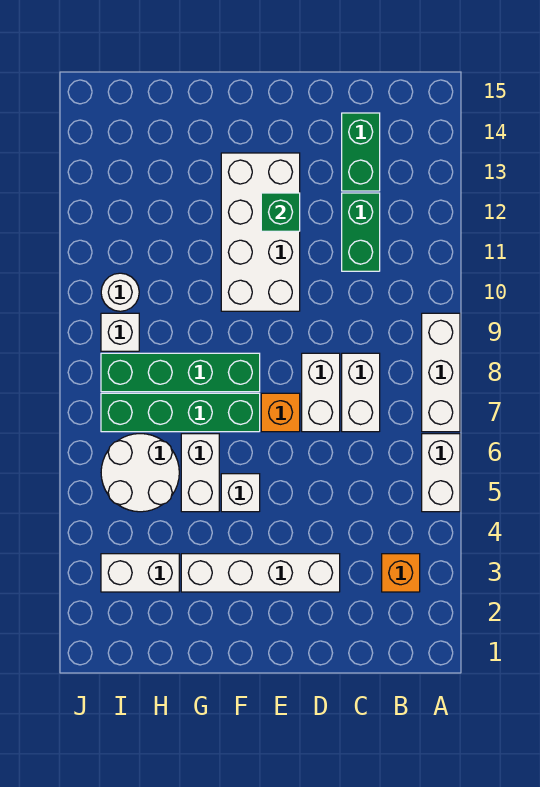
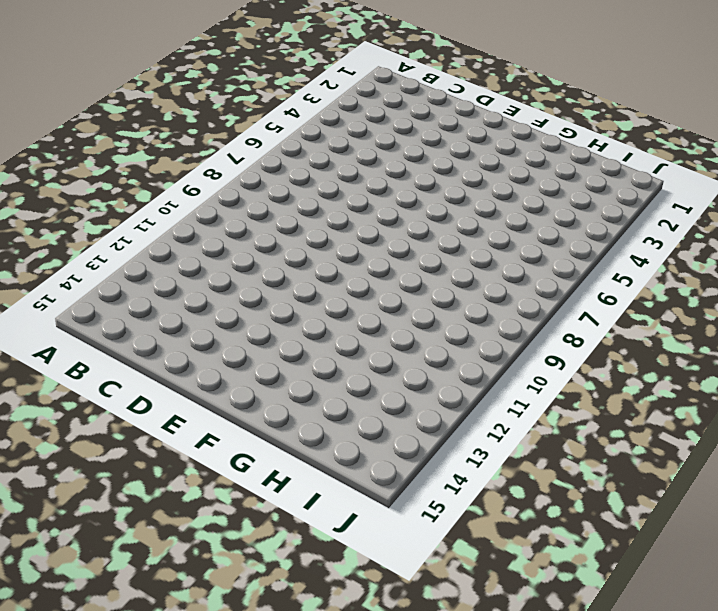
none -> white brick A5:A6 level 1
none -> white brick A7:A9 level 1
none -> orange brick B3 level 1

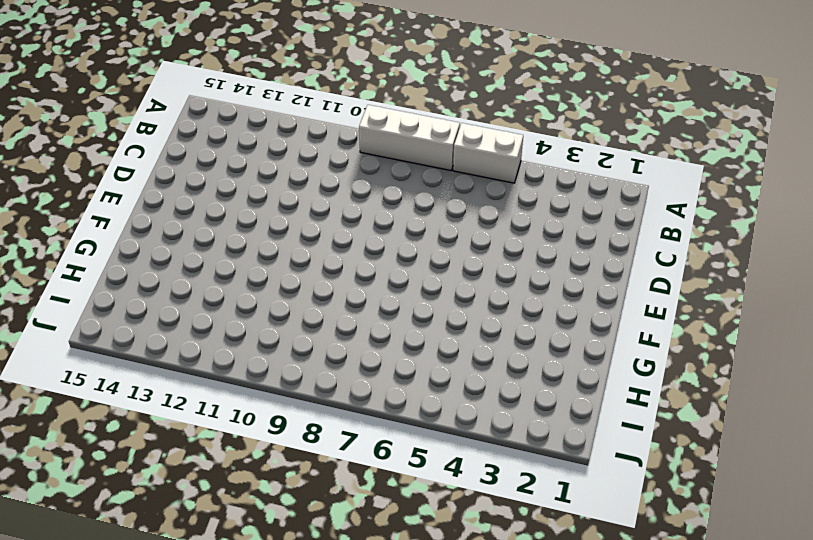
none -> orange brick B3 level 1
none -> white brick C7:C8 level 1
none -> green brick C11:C12 level 1

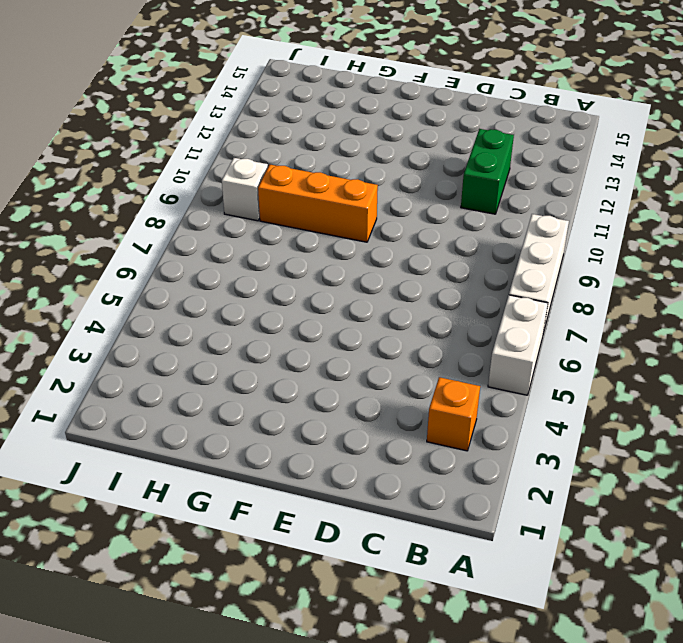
orange brick F9:H9 level 1 -> none
none -> white brick C7:C8 level 1
none -> green brick C13:C14 level 1
none -> white brick D3:G3 level 1

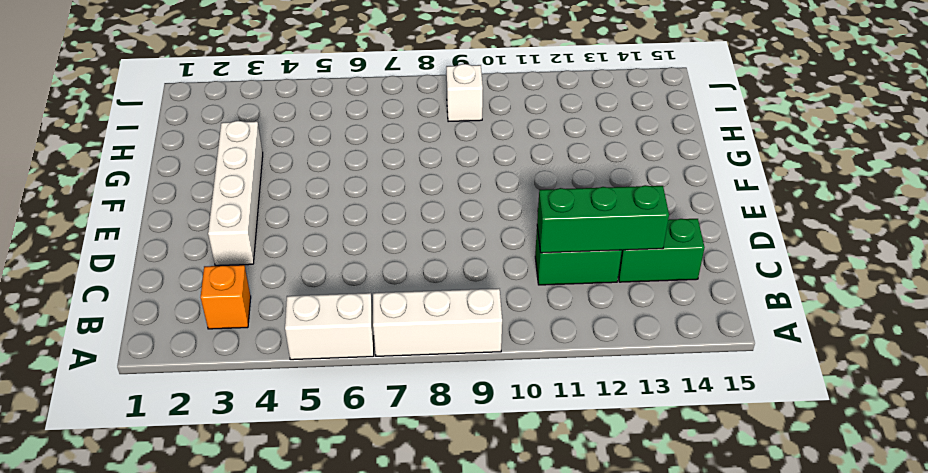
green brick C11:C13 level 2 -> none
none -> white brick C7:C8 level 1
none -> white brick D7:D8 level 1
none -> orange brick E7 level 1

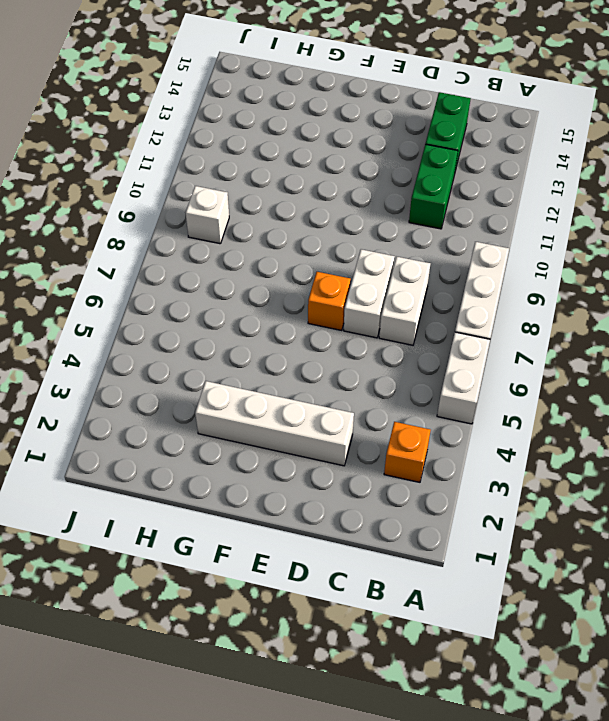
none -> white brick E10:F13 level 1
none -> white brick F5 level 1
none -> green brick F7:I7 level 1

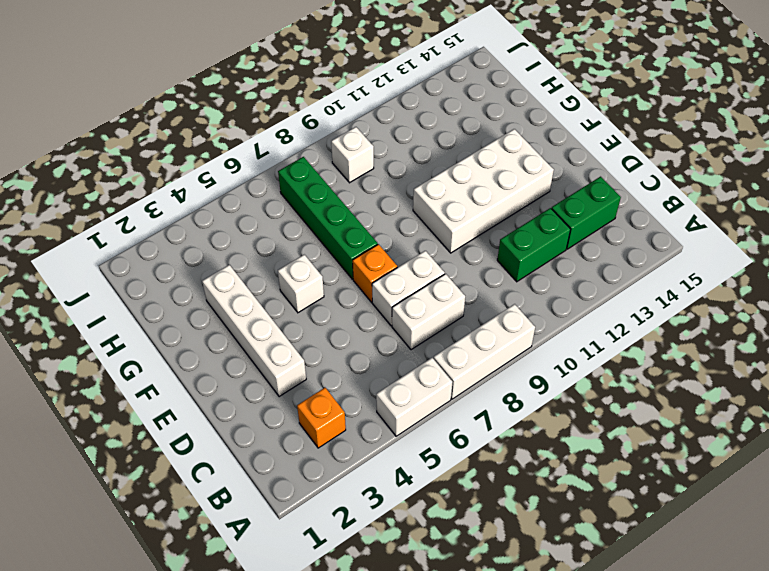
none -> green brick F8:I8 level 1
none -> white brick G5:G6 level 1
none -> white brick H3:I3 level 1

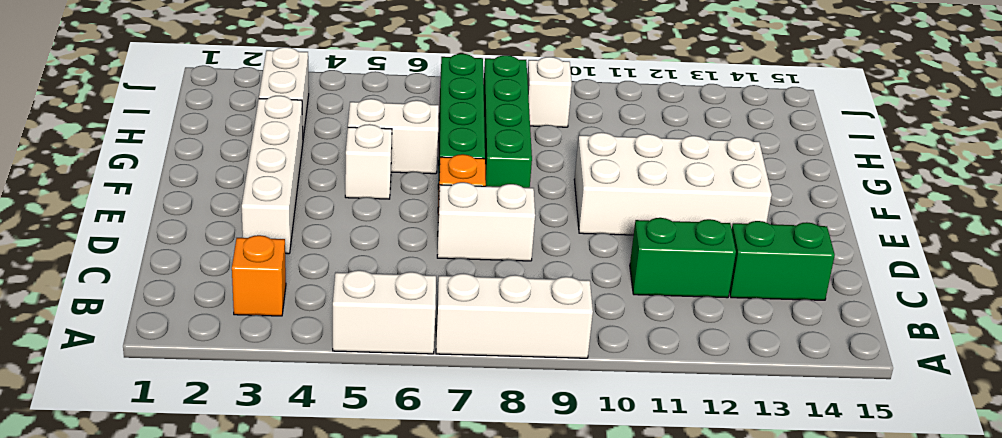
none -> white brick C7:C8 level 1
none -> white round brick H5:I6 level 1
none -> white round brick I10 level 1

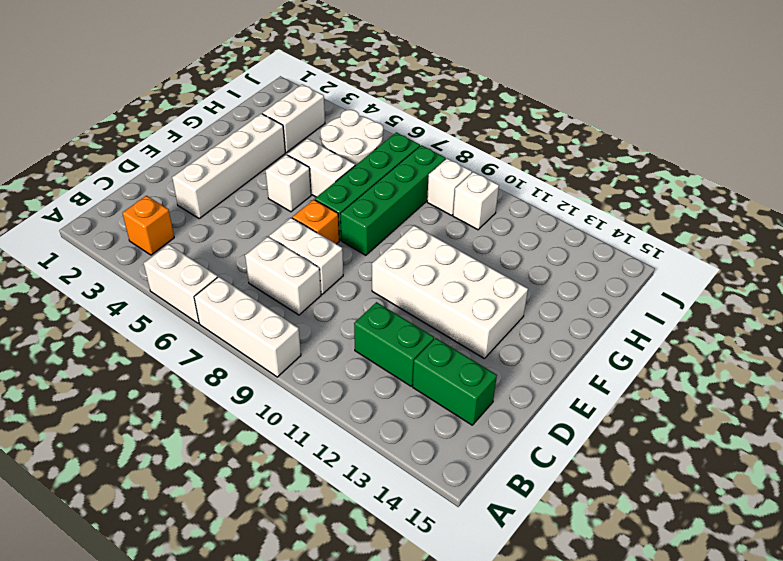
white brick I10 level 1 -> white round brick I10 level 1
none -> green brick E12 level 2

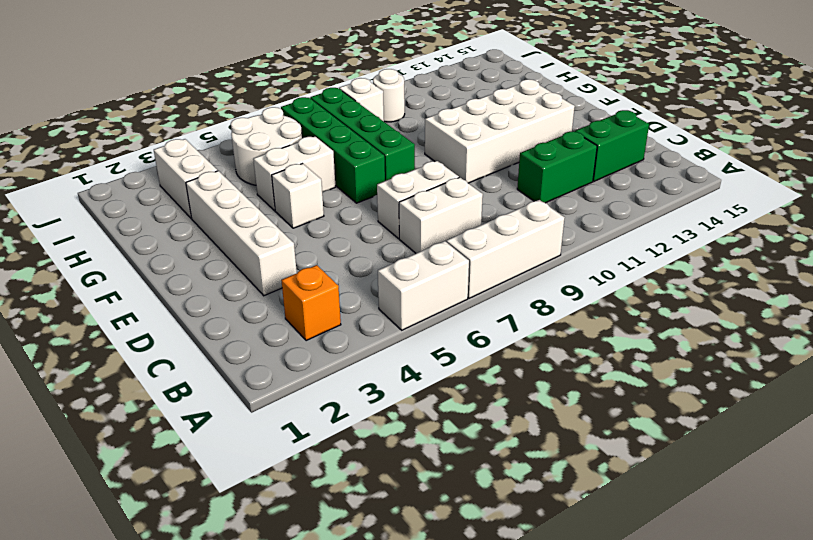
none -> orange brick E7 level 1
none -> green brick E12 level 2

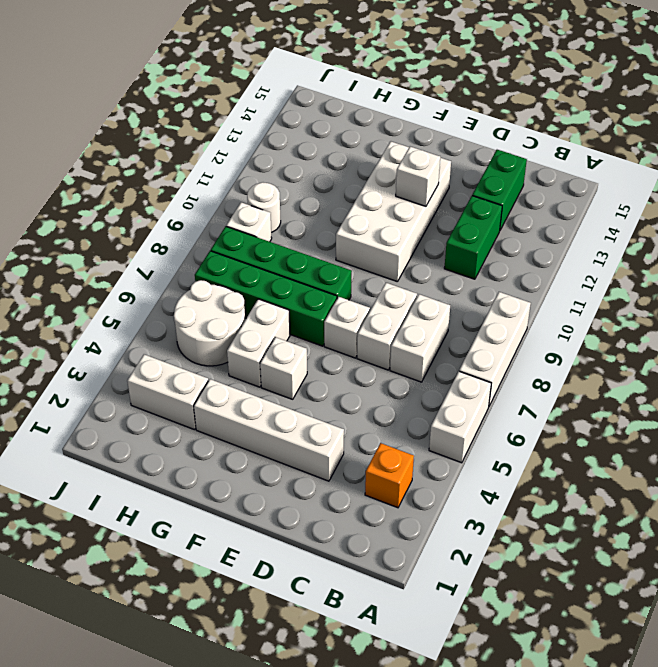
white brick E7 level 1 -> orange brick E7 level 1
white brick E12 level 2 -> green brick E12 level 2

